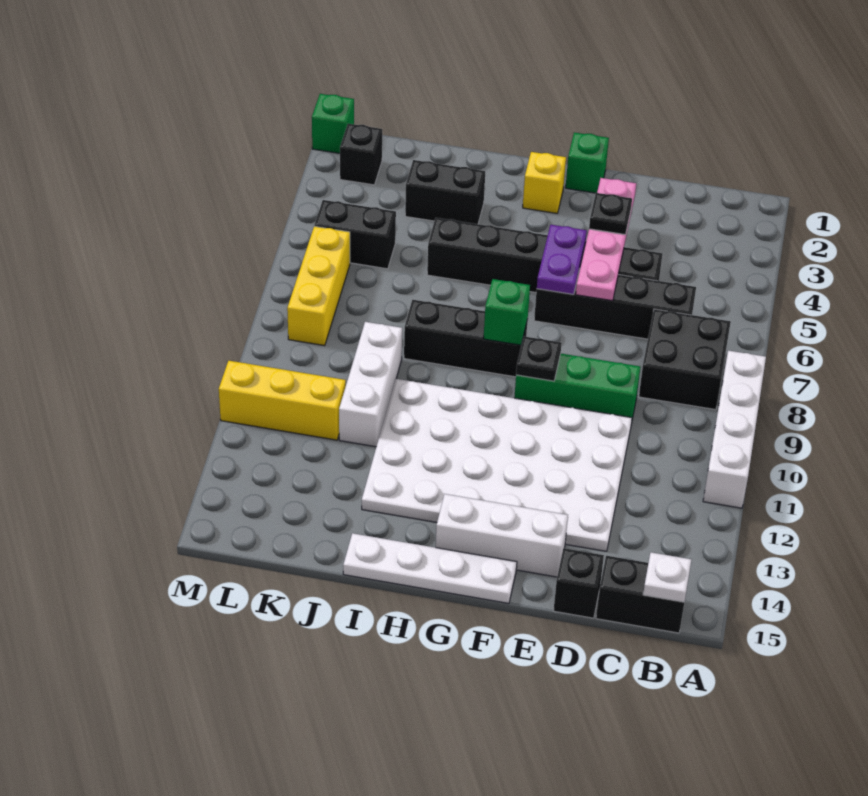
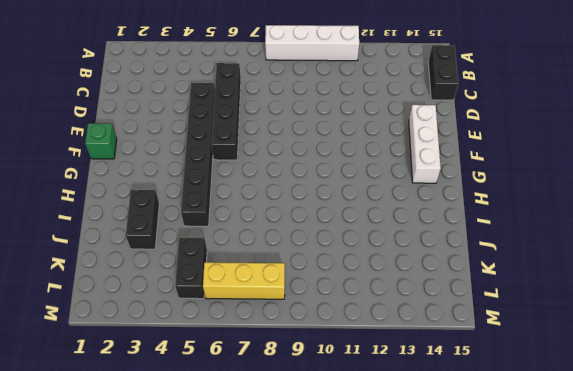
none -> black brick B7:C8 level 1
none -> green brick D9:F9 level 1
none -> white plate D10:I13 level 1

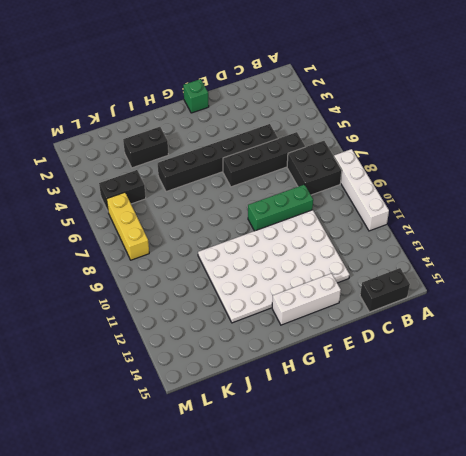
none -> black brick D15 level 1
none -> white plate F15:I15 level 1
none -> yellow brick G2 level 1

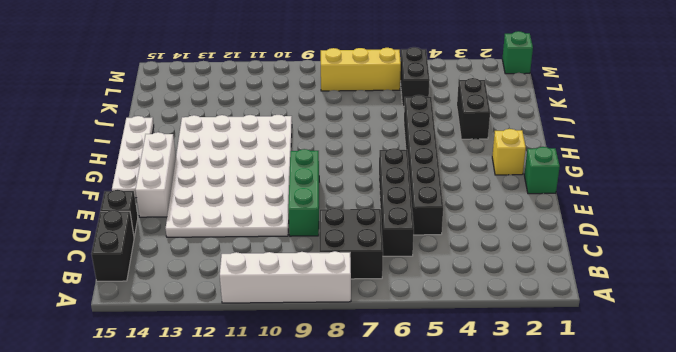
none -> black brick G8:I8 level 1
none -> white brick J9:J11 level 1
none -> yellow brick K11:M11 level 1

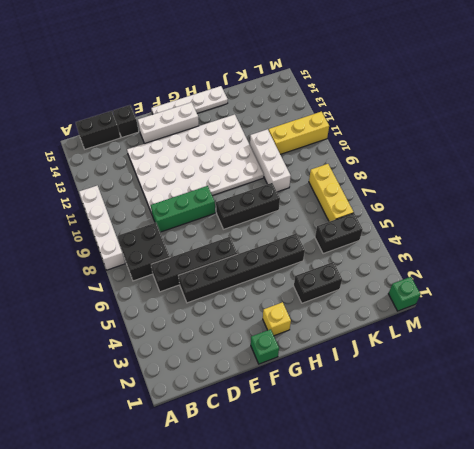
none -> black brick L2 level 1
none -> white plate B15 level 2
none -> pink plate E3:E6 level 2

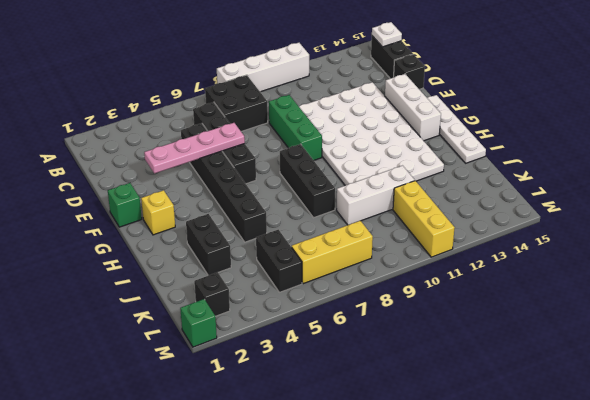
none -> purple plate F5:F6 level 2
none -> black plate F9 level 2
none -> green brick G8 level 2

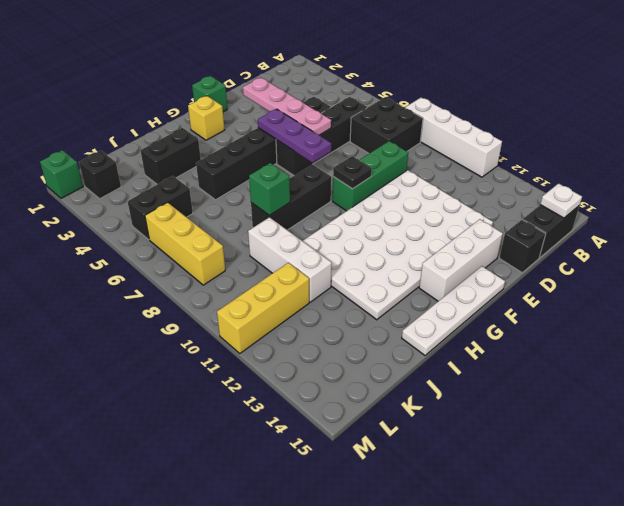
purple plate F5:F7 level 2 -> purple plate F5:F6 level 2
green brick I8 level 2 -> green brick G8 level 2
none -> black plate E4 level 3

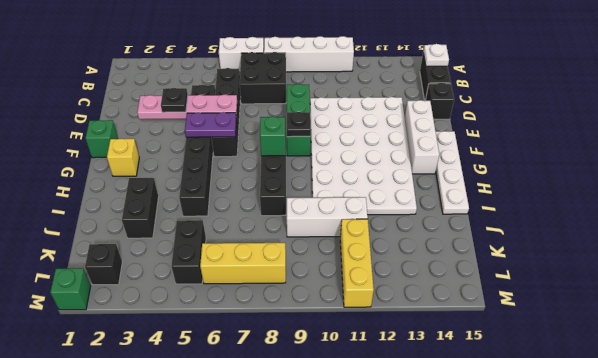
white brick A6:A7 level 1 -> none

